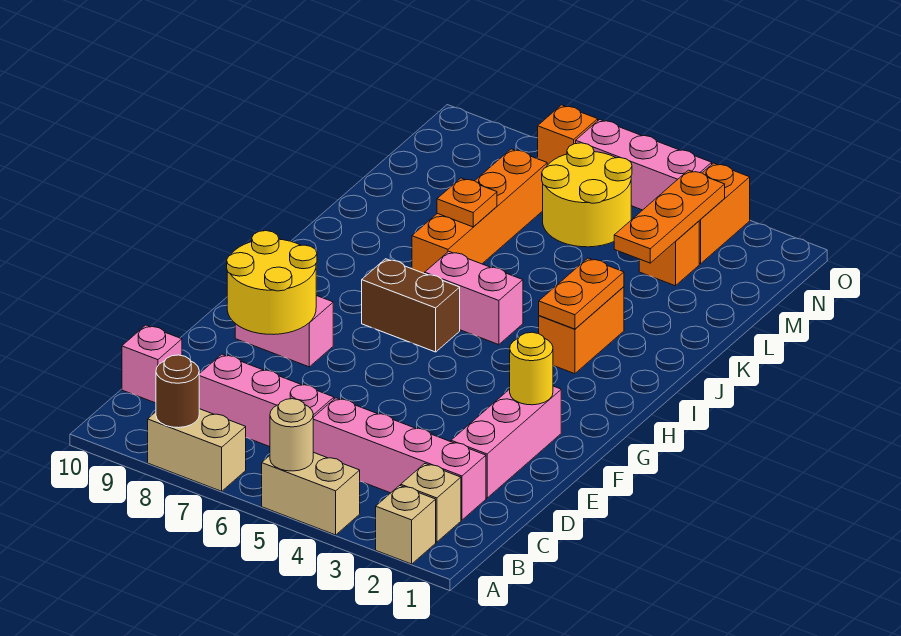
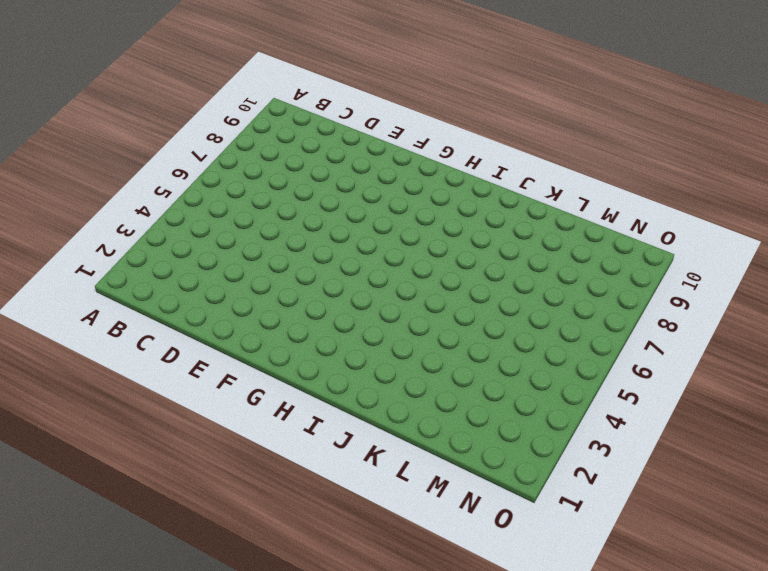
none -> tan brick A2 level 1
none -> tan brick A4:A5 level 1
none -> tan brick A7:A8 level 1

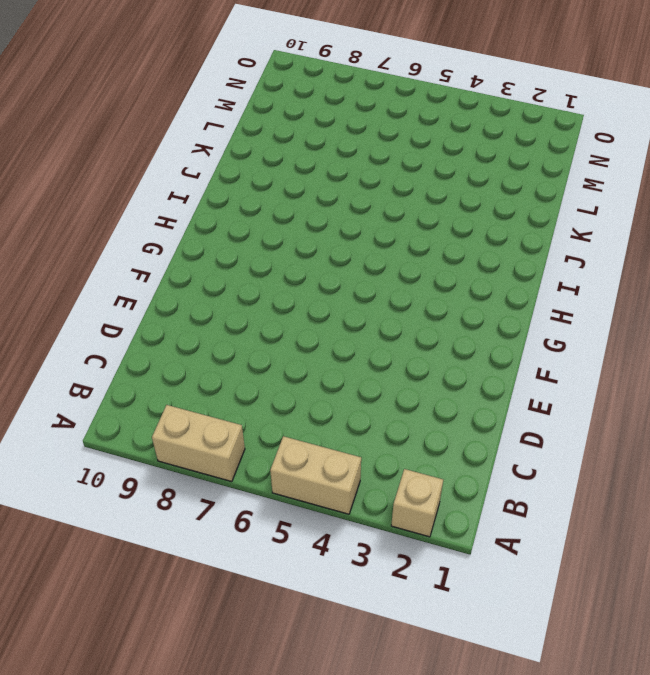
none -> tan brick B2 level 1
none -> pink brick C2:C5 level 1
none -> pink brick C6:C8 level 1

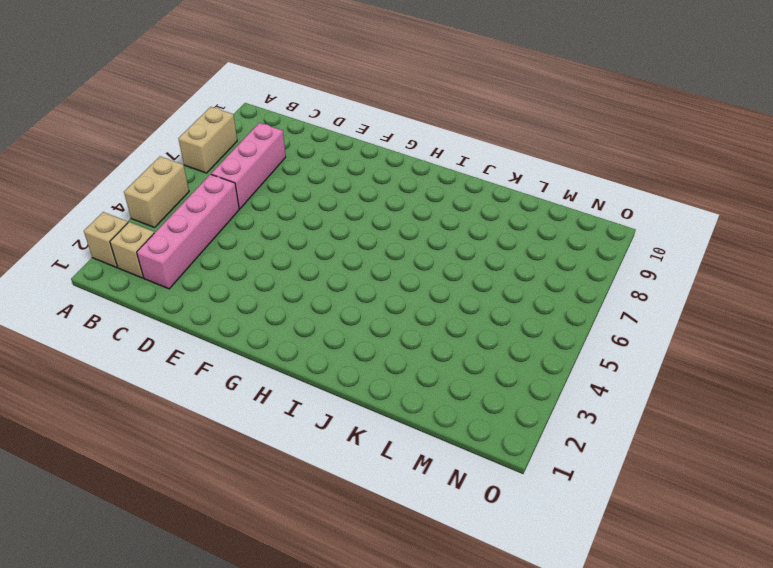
none -> pink brick C10 level 1
none -> pink brick D2:F2 level 1
none -> pink brick F8:F9 level 1

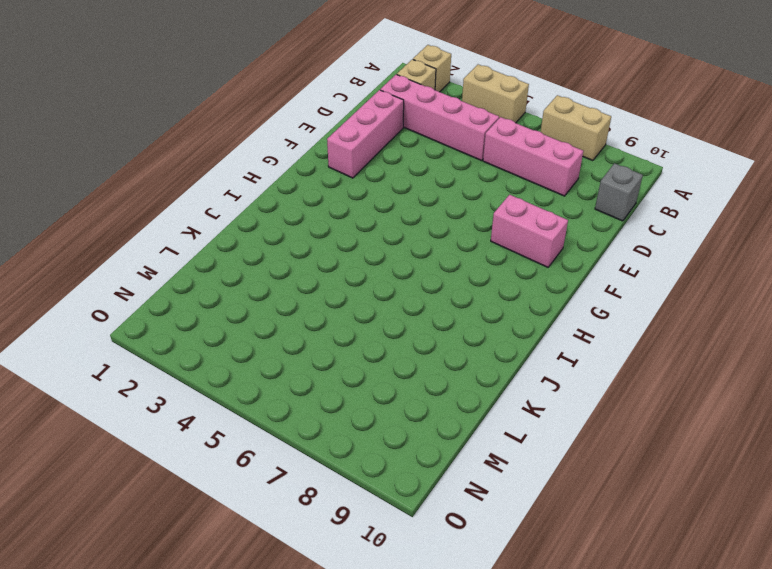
grey brick C10 level 1 -> pink brick C10 level 1
none -> brown brick H6:H7 level 1
none -> orange brick I3:J3 level 1
none -> pink brick I5:I6 level 1

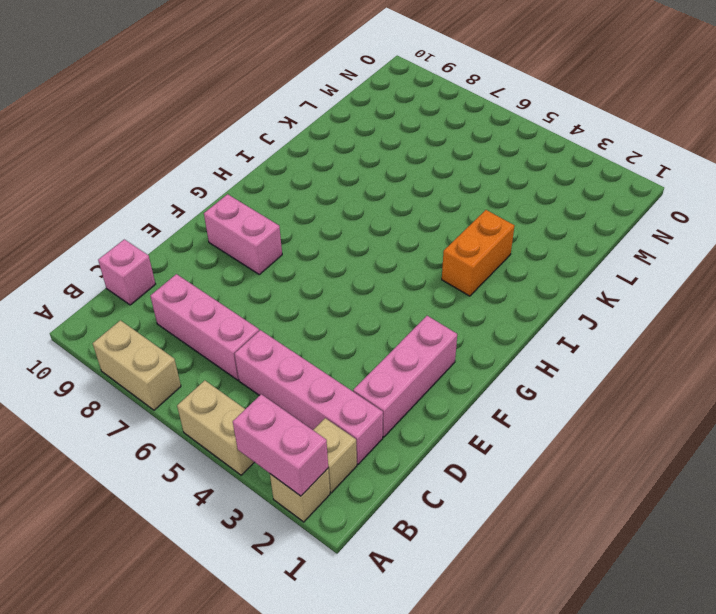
pink brick A2:A3 level 2 -> pink brick I5:I6 level 1
none -> brown brick H6:H7 level 1
none -> orange brick J7:M7 level 1
none -> orange brick M3 level 1

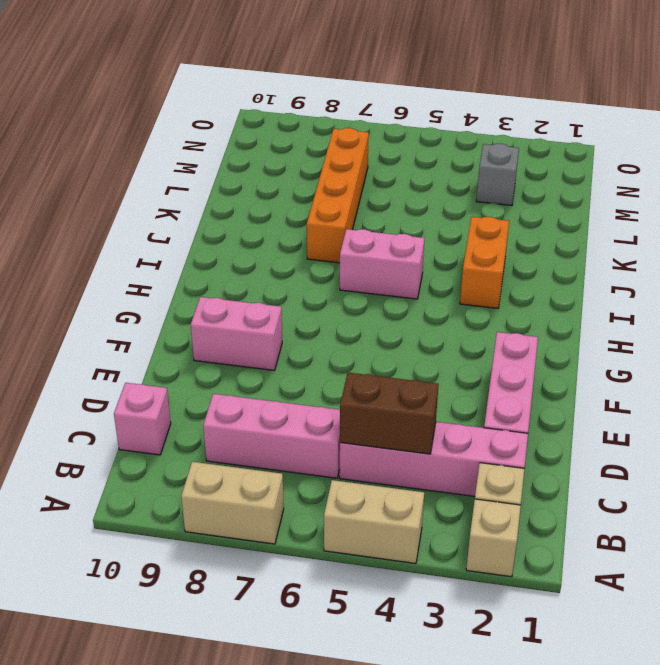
brown brick C4:C5 level 2 -> brown brick H6:H7 level 1
grey brick M3 level 1 -> orange brick M3 level 1
none -> yellow round brick M5:N6 level 1
none -> orange brick N3:O3 level 1
none -> pink brick O4:O6 level 1

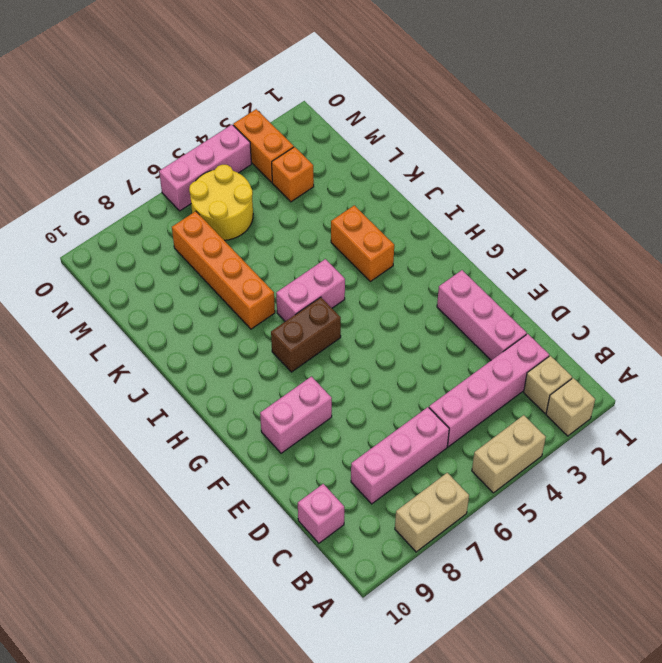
none -> orange brick O7 level 1
none -> tan round brick A5 level 2
none -> brown round brick A8 level 2

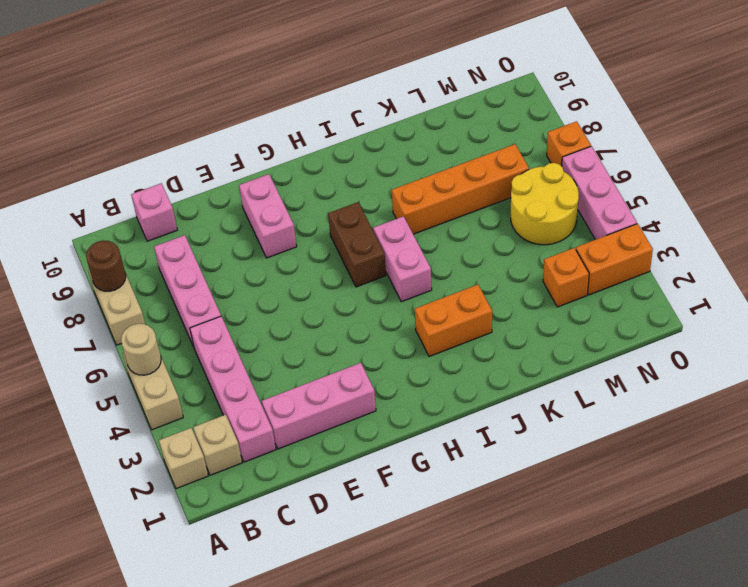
none -> yellow round brick E8:F9 level 2
none -> yellow round brick F2 level 2
none -> orange plate I3:J3 level 2

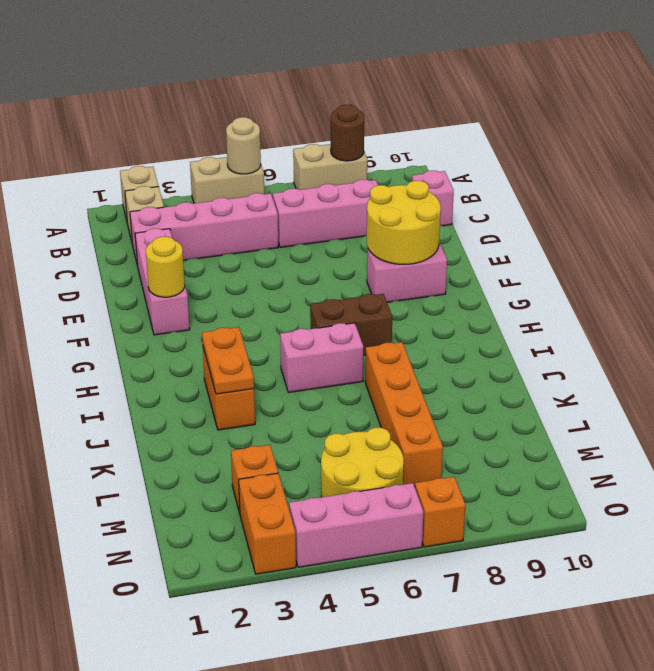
none -> orange plate K7 level 2
none -> orange plate L3:N3 level 2

